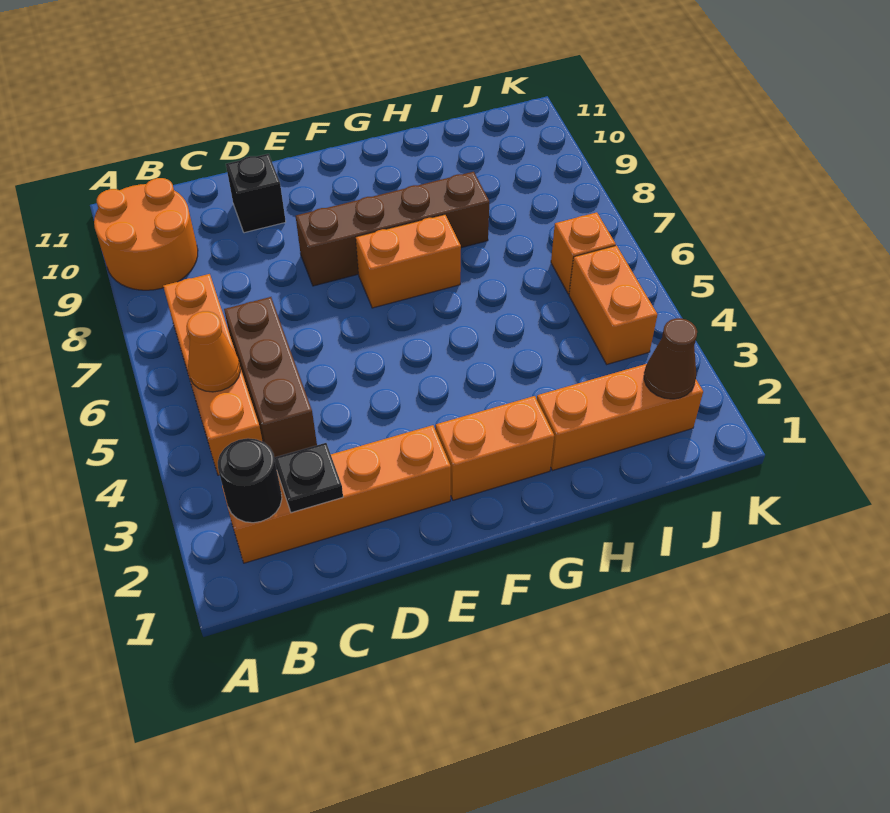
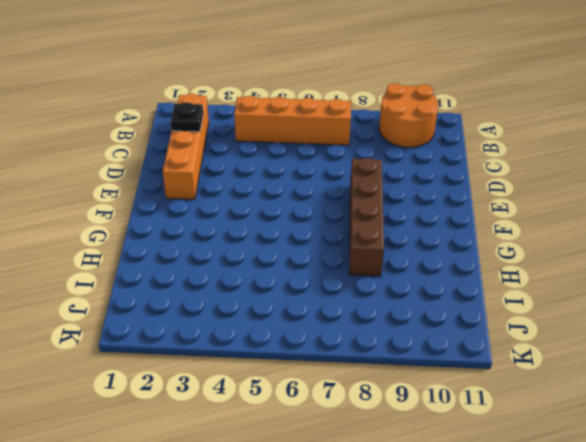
none -> brown brick C4:C6 level 1
none -> black brick D10 level 1
none -> orange brick F2:G2 level 1

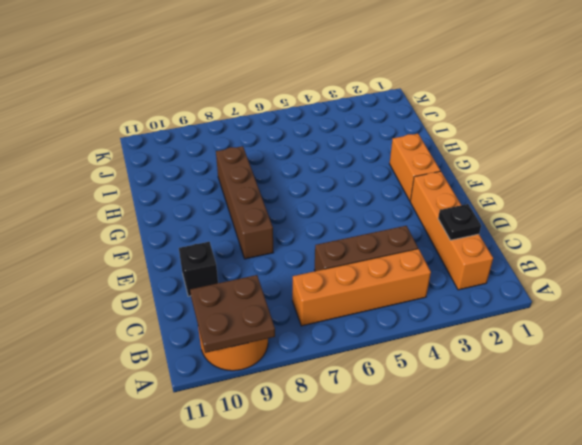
brown plate A9:B10 level 2 -> none
none -> orange brick F7:G7 level 1
none -> orange brick H2:J2 level 1
none -> orange brick J4:J5 level 1

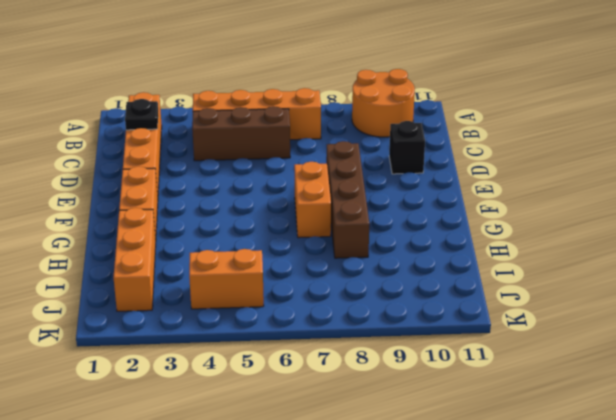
none -> orange brick J6 level 1
none -> black round brick B2 level 2
none -> orange cone B5 level 2

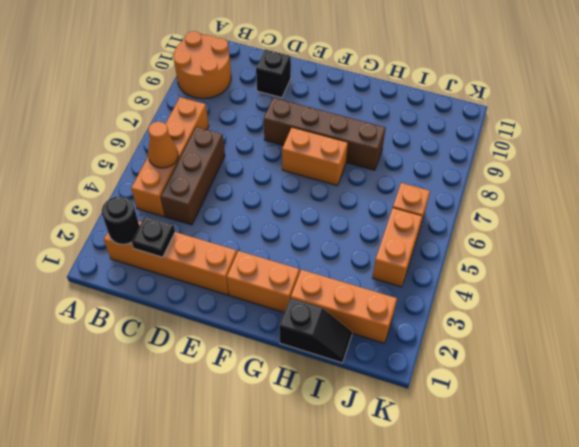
black slope H1:I1 level 1 top H -> none
none -> brown cone J2 level 2

